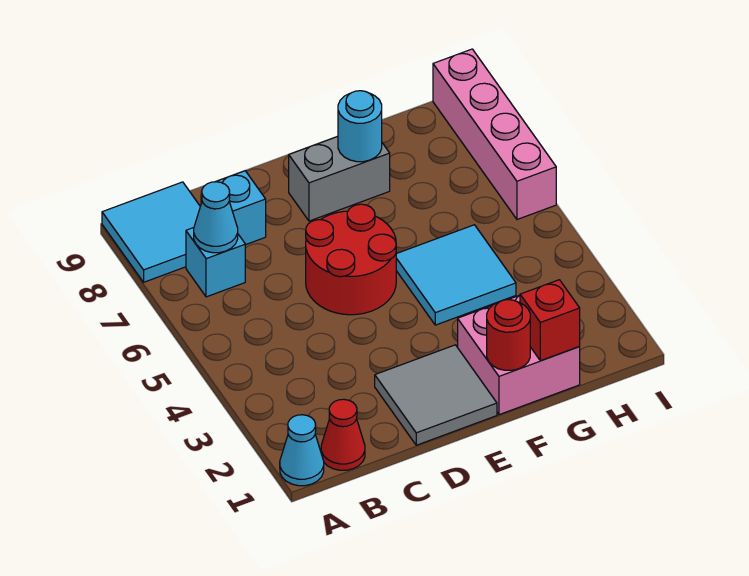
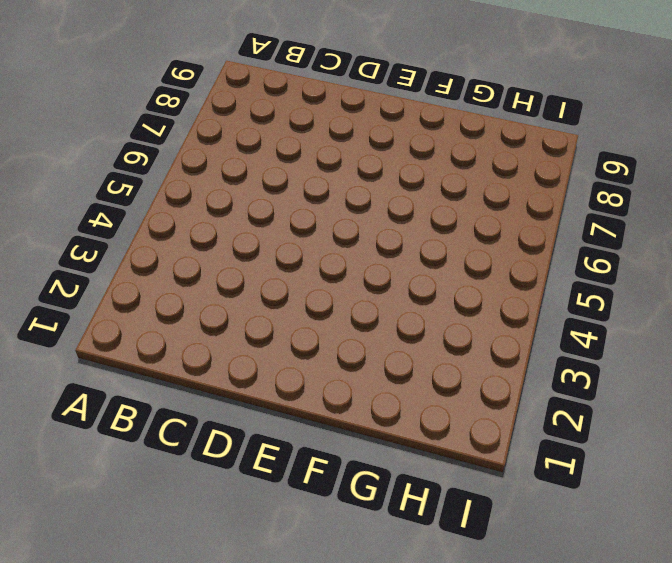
none -> cyan cone A1 level 1
none -> cyan tile A8:B9 level 1
none -> red cone B1 level 1

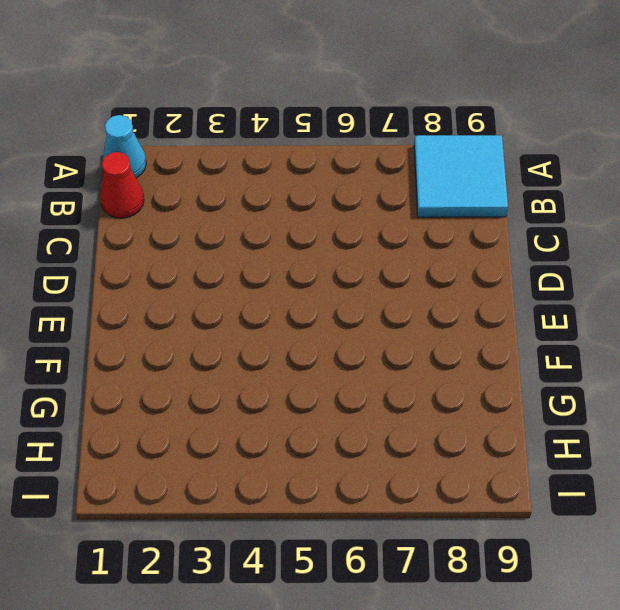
none -> cyan brick B7 level 1
none -> cyan brick C8 level 1
none -> grey tile D1:E2 level 1

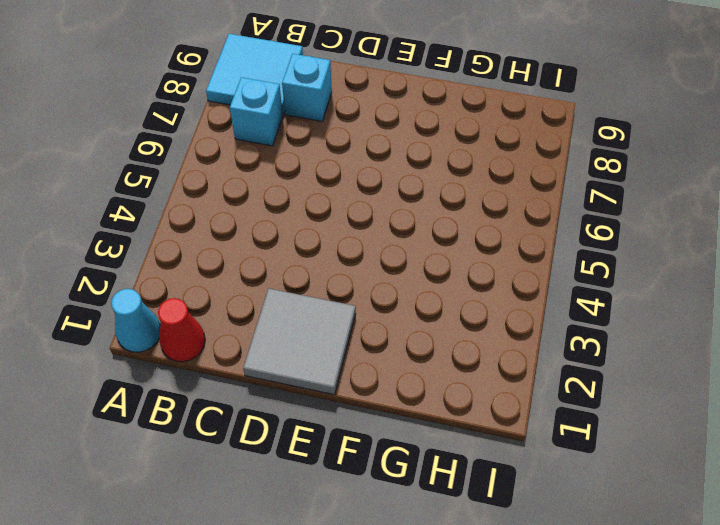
none -> red round brick D5:E6 level 1
none -> grey brick E8:F8 level 1
none -> pink brick F1:G2 level 1

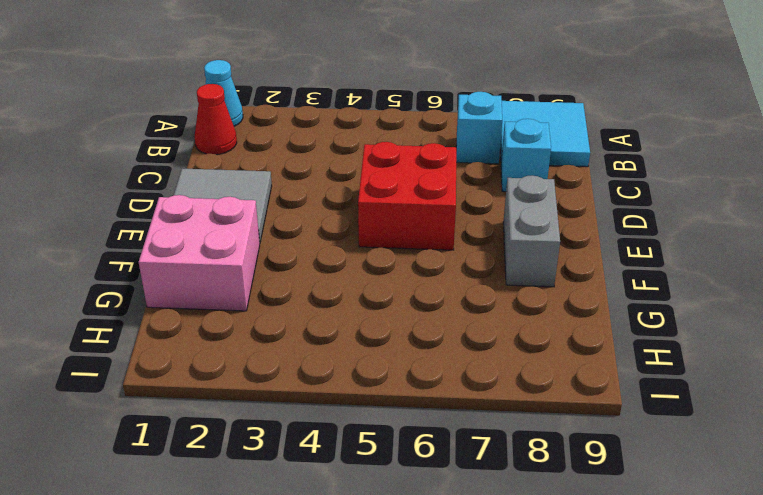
red brick D5:E6 level 1 -> red round brick D5:E6 level 1
none -> cyan tile F4:G5 level 1
none -> pink brick I6:I9 level 1
none -> cyan cone B7 level 2

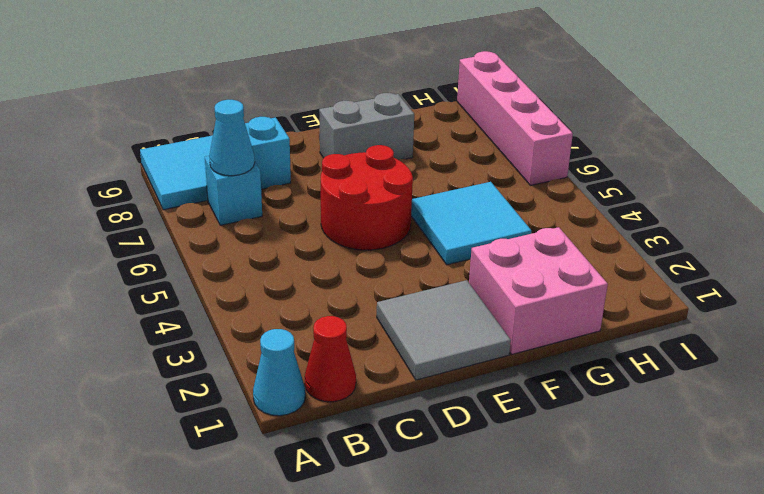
none -> red round brick F1 level 2
none -> cyan round brick F8 level 2
none -> red brick G1 level 2

